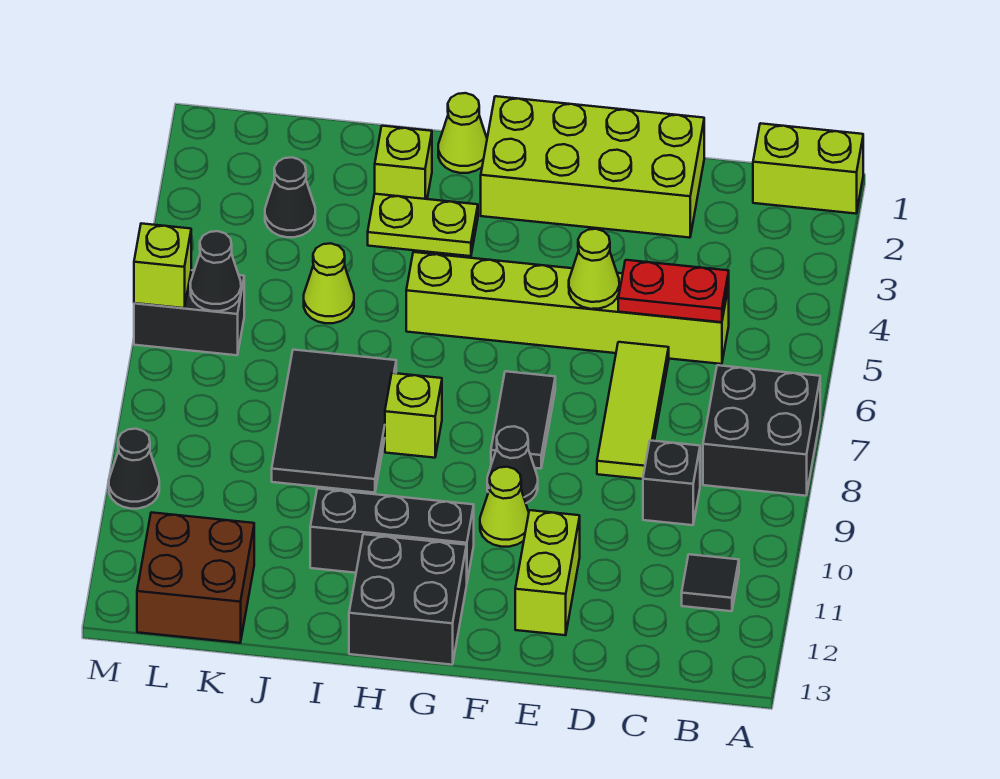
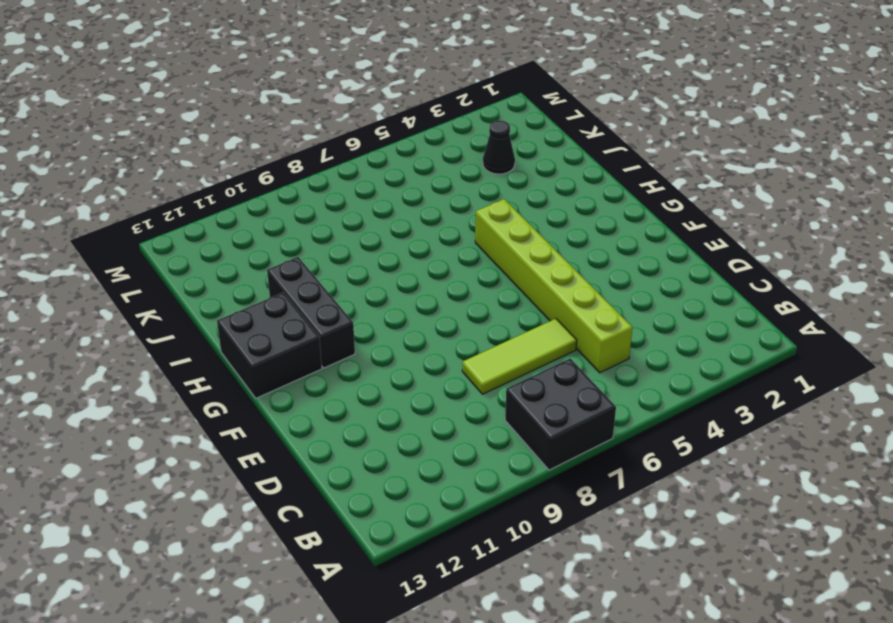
none -> lime brick A1:B1 level 1
none -> black tile B11 level 1
none -> black brick C9 level 1

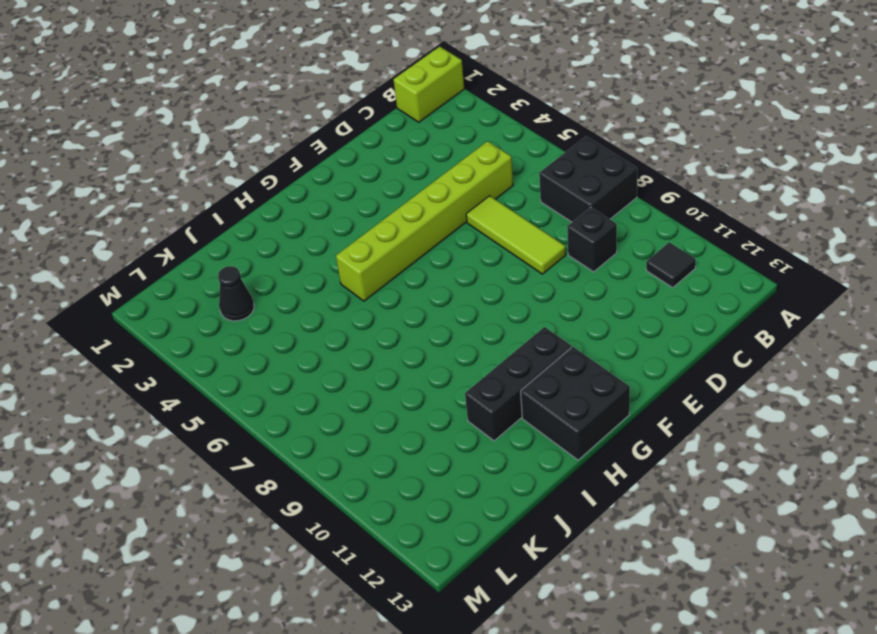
none -> lime brick D1:G2 level 1
none -> lime brick E11:E12 level 1
none -> black tile F7:F8 level 1

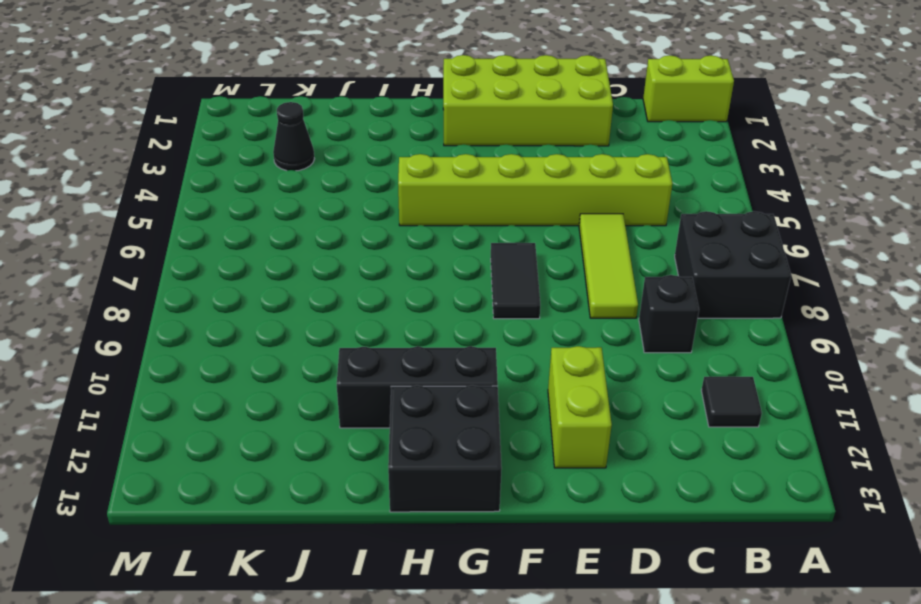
none -> black cone F9 level 1
none -> lime cone F10 level 1
none -> lime cone H1 level 1

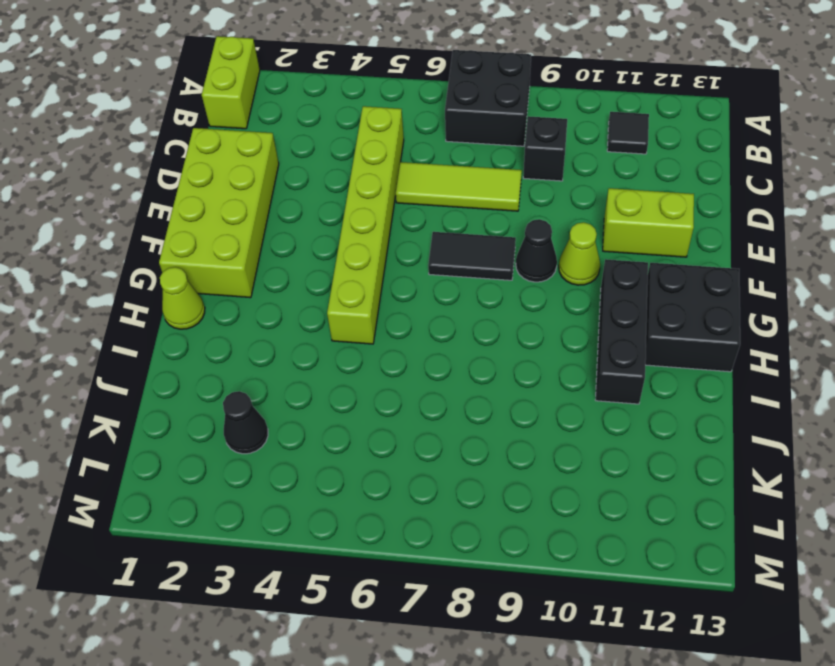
none -> lime plate H3:I3 level 1
none -> lime brick H8 level 1
none -> lime brick I2 level 1

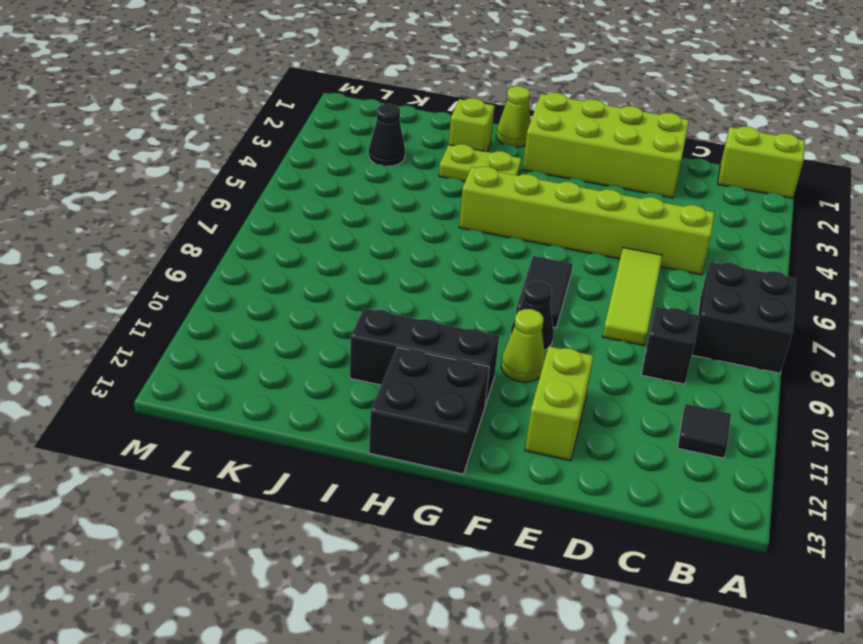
none -> lime brick H8 level 1
none -> black tile I7:J9 level 1
none -> lime cone J5 level 1

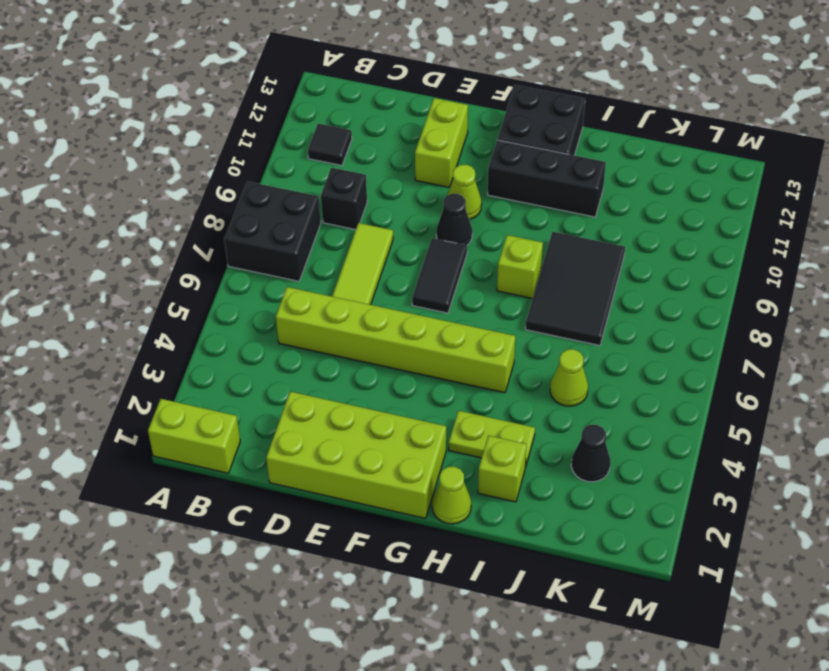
none -> brown brick K12:L13 level 1
none -> black brick L6:M6 level 1
none -> black cone M10 level 1

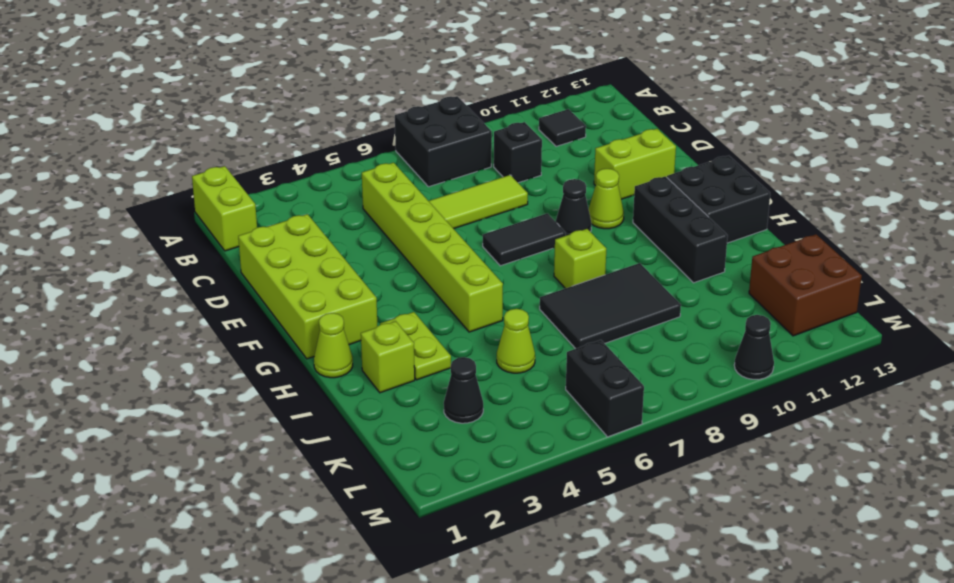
none -> red plate C5:D5 level 2
none -> lime cone E5 level 2
none -> black cone L6 level 2

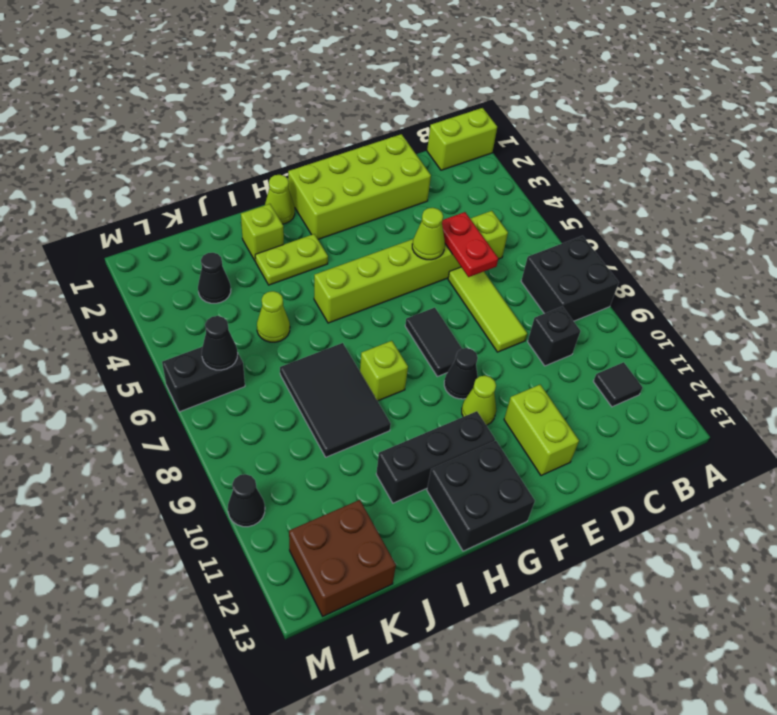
red plate D5:D6 level 2 -> red plate C5:D5 level 2
none -> lime brick M6 level 2

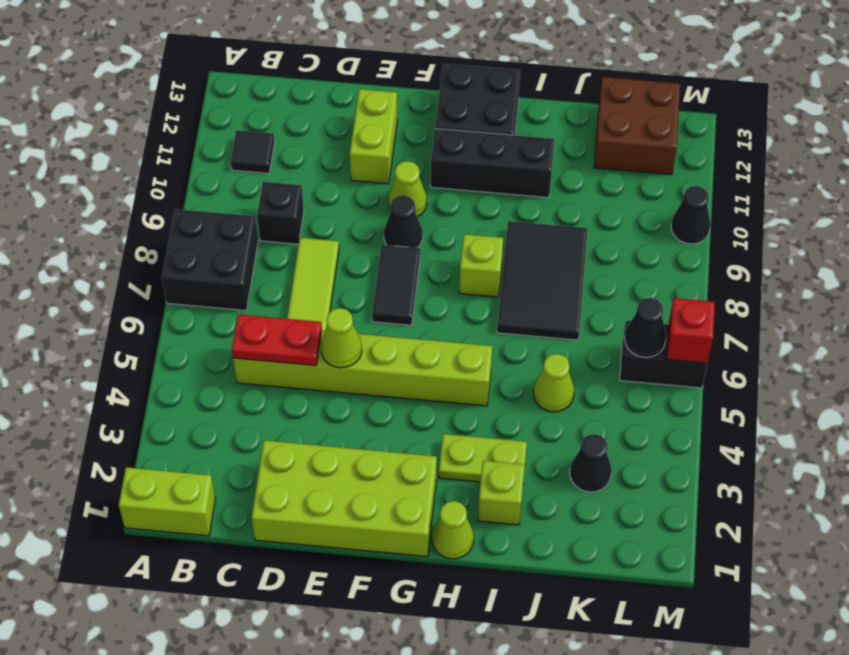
red brick M6 level 2 -> lime brick M6 level 2

